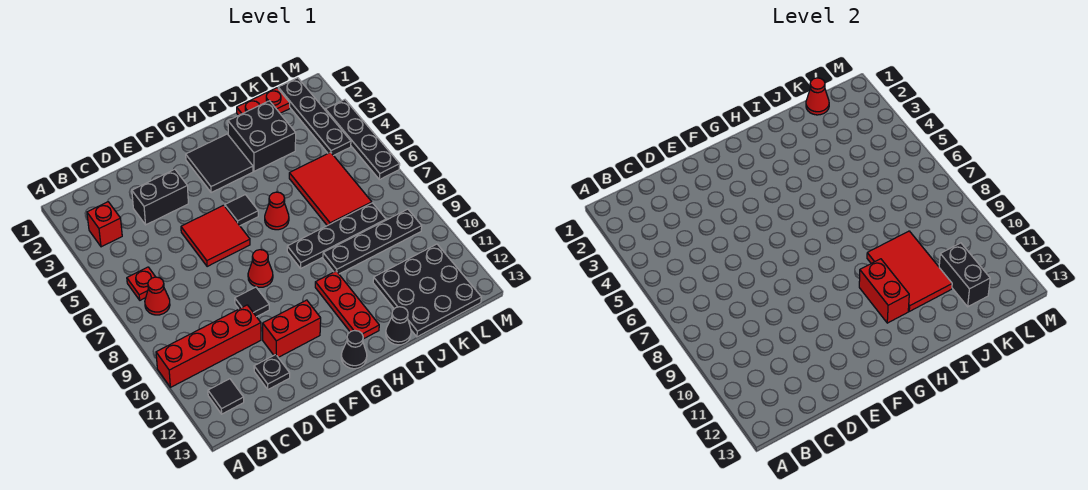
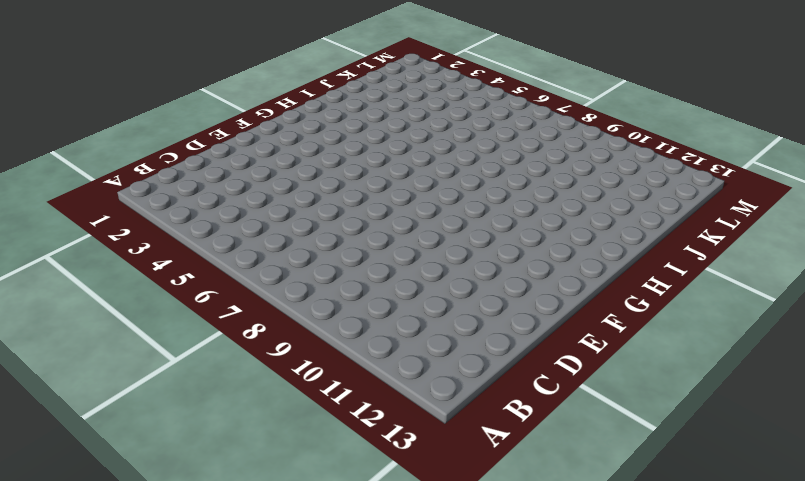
none -> red brick A10:D10 level 1
none -> red brick B3 level 1
none -> red plate B6 level 1

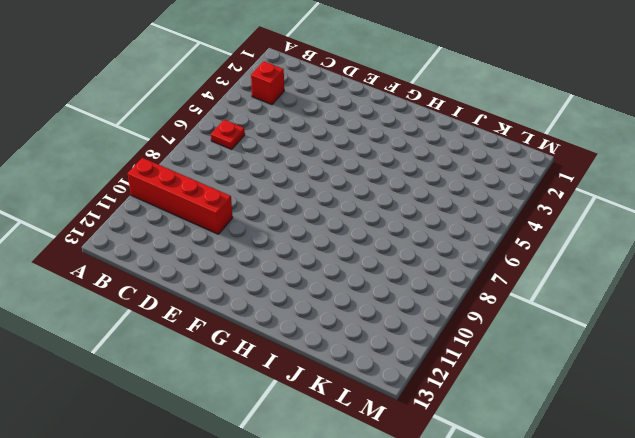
none -> red cone B7 level 1
none -> black tile B12 level 1
none -> black brick D3:E3 level 1

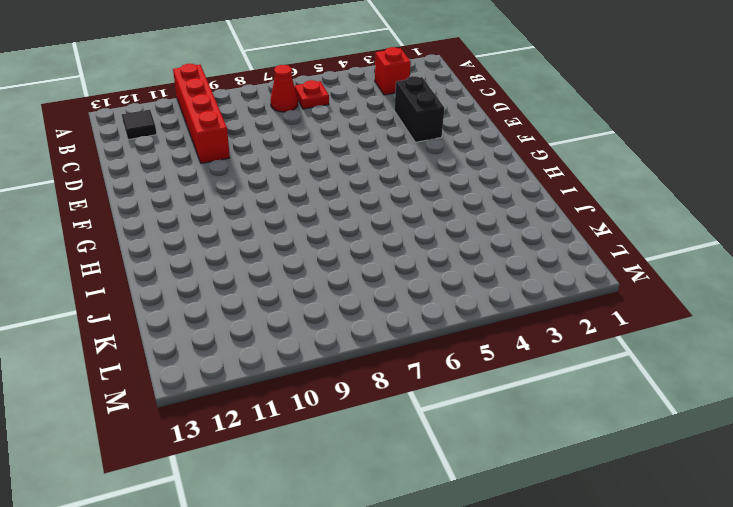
none -> black plate D12 level 1
none -> red tile E5:F6 level 1
none -> black tile E9 level 1

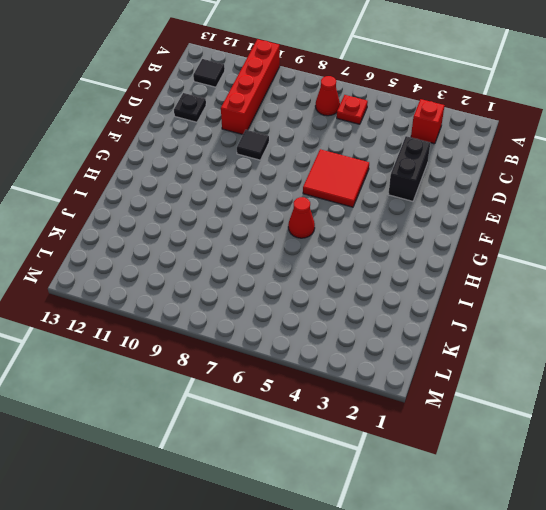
none -> red brick E11:F11 level 1
none -> red cone F8 level 1
none -> black tile G2:H3 level 1

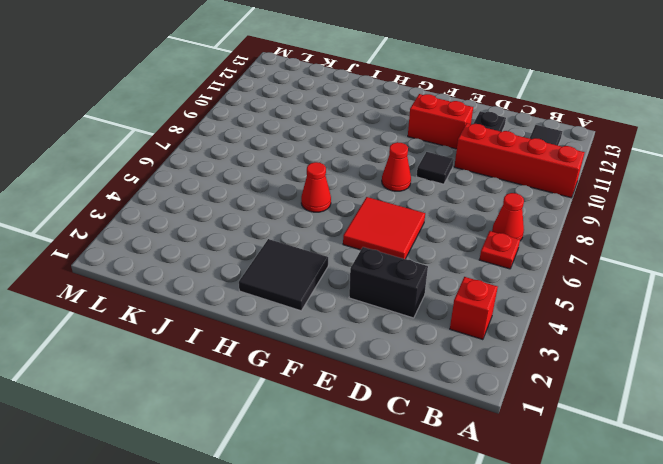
none -> black tile G5 level 1
none -> black cone G13 level 1
none -> black plate H8:K8 level 1

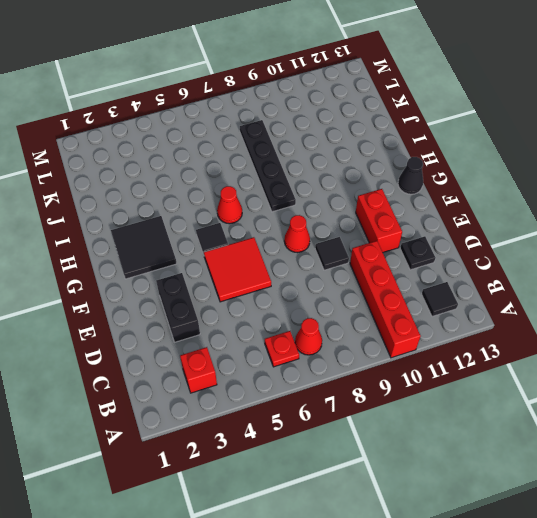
none -> red plate H10:H12 level 1
none -> black brick I2:J3 level 1
none -> black plate I9:L9 level 1

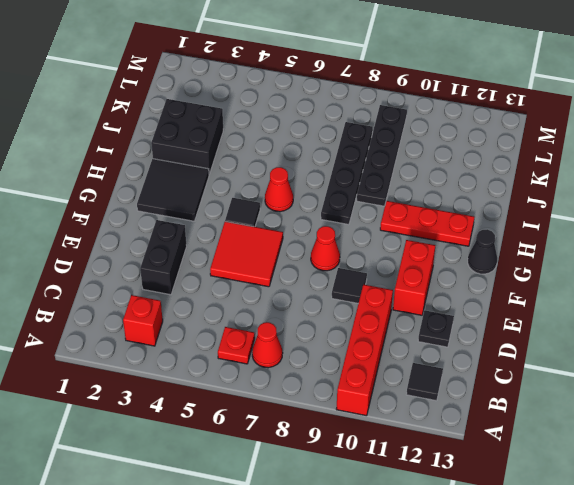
none -> black cone I13 level 1
none -> red plate J1:K1 level 1
none -> red tile J5:K7 level 1

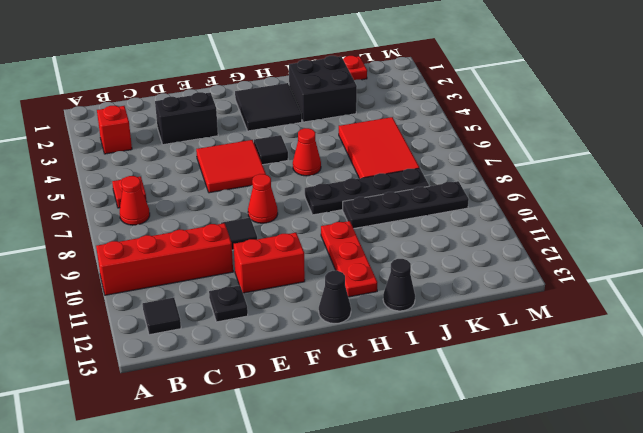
none -> black plate J11:L13 level 1
none -> black plate L1:L4 level 1
none -> black plate M3:M6 level 1

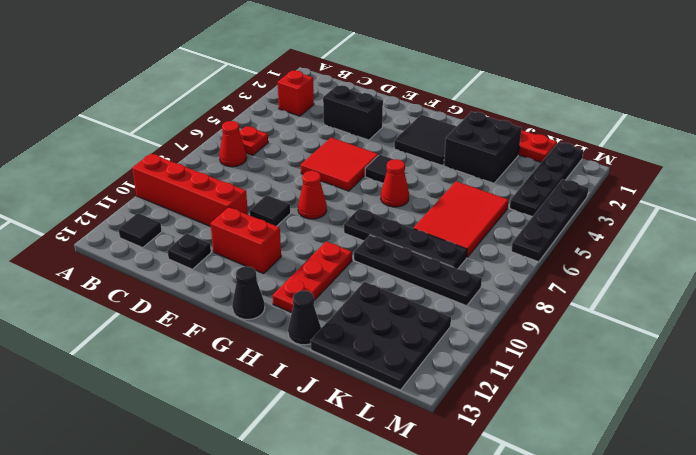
none -> red brick H10:H11 level 2
none -> red tile I9:J11 level 2
none -> red cone K1 level 2

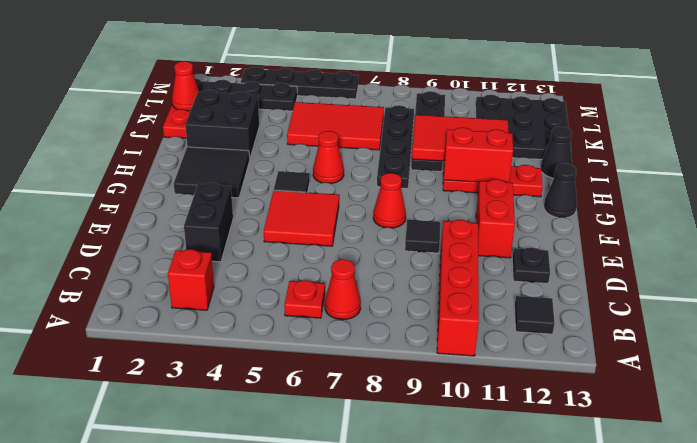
none -> black brick K11:K12 level 2

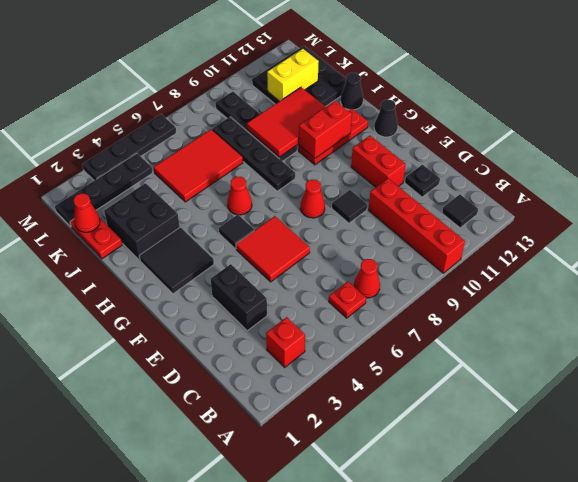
yellow brick K11:K12 level 2 -> black brick K11:K12 level 2

